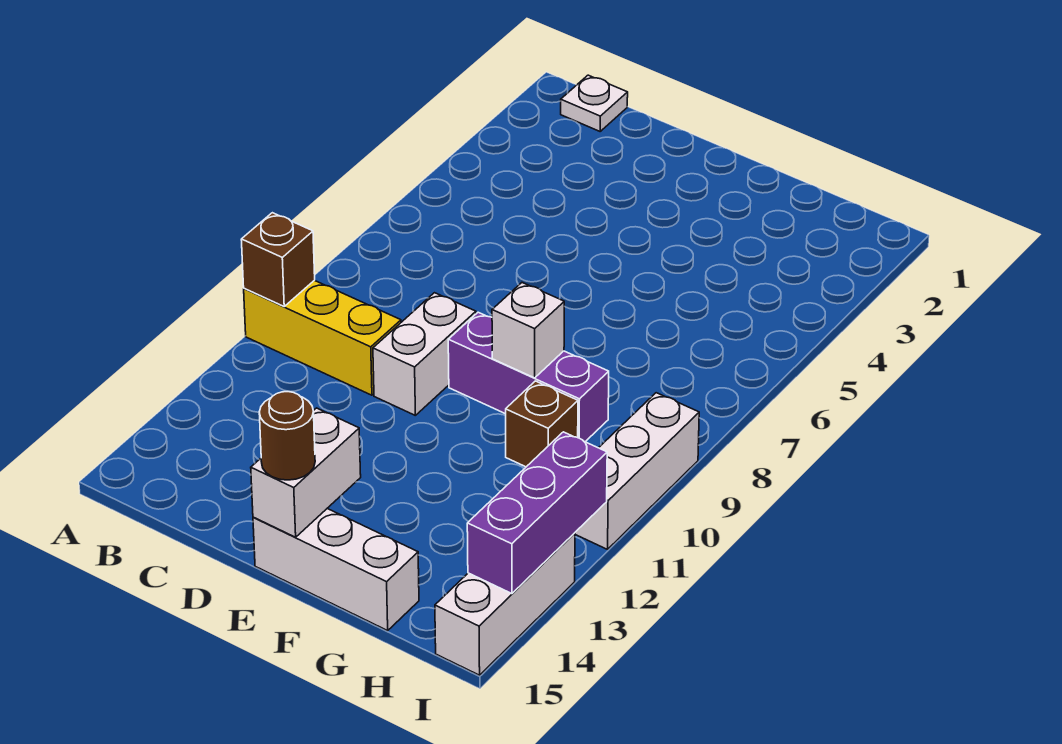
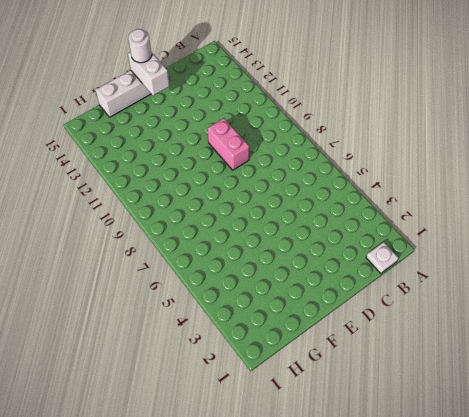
pink brick D9:D10 level 1 -> white brick D9:D10 level 1
white round brick E15 level 3 -> brown round brick E15 level 3
none -> yellow brick A10:C10 level 1
none -> purple brick E9:G9 level 1
none -> brown brick G10 level 1

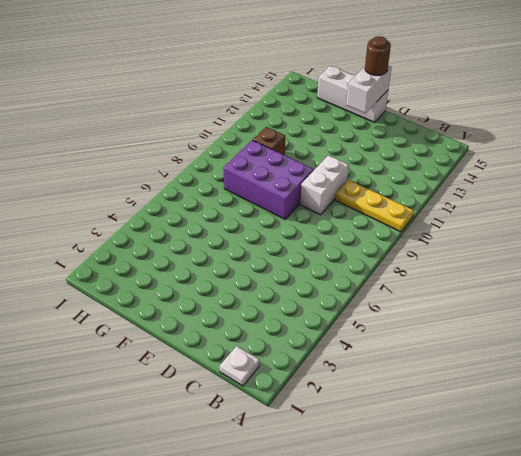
yellow plate A10:C10 level 1 -> yellow brick A10:C10 level 1
purple brick E8:G9 level 1 -> purple brick E9:G9 level 1
none -> white brick I9:I11 level 1
none -> white brick I13:I15 level 1
none -> brown brick A10 level 2

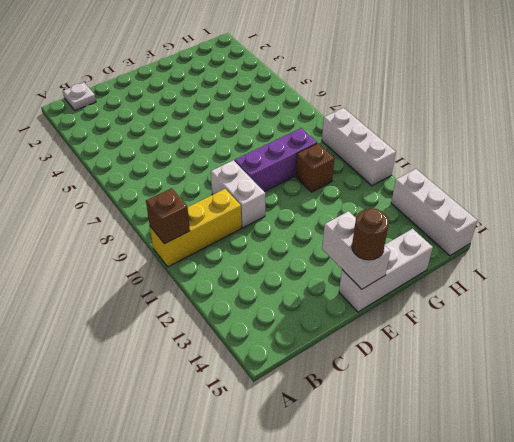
none -> white brick F9 level 2
none -> purple brick I12:I14 level 2

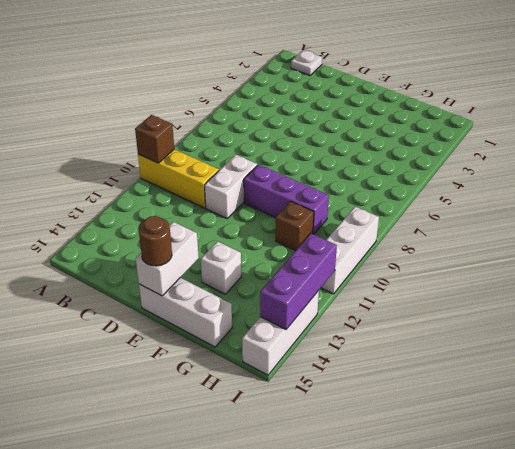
white brick F13 level 1 -> white brick F9 level 2

